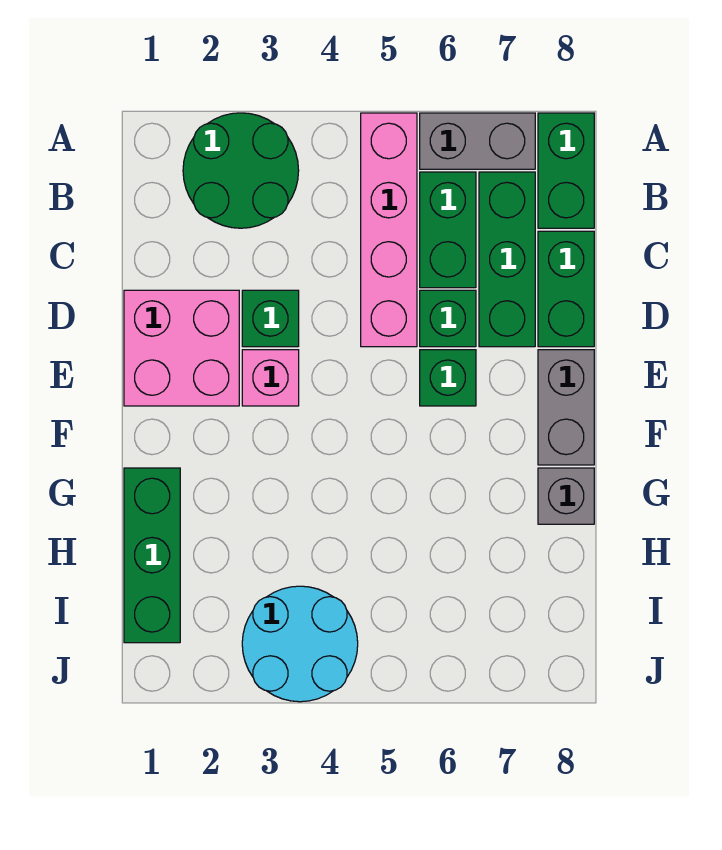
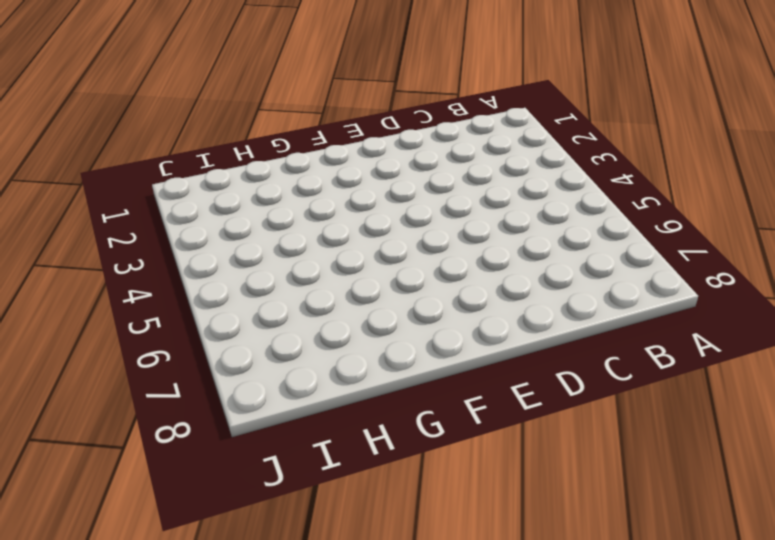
none -> green round brick A2:B3 level 1
none -> pink brick A5:D5 level 1
none -> grey brick A6:A7 level 1

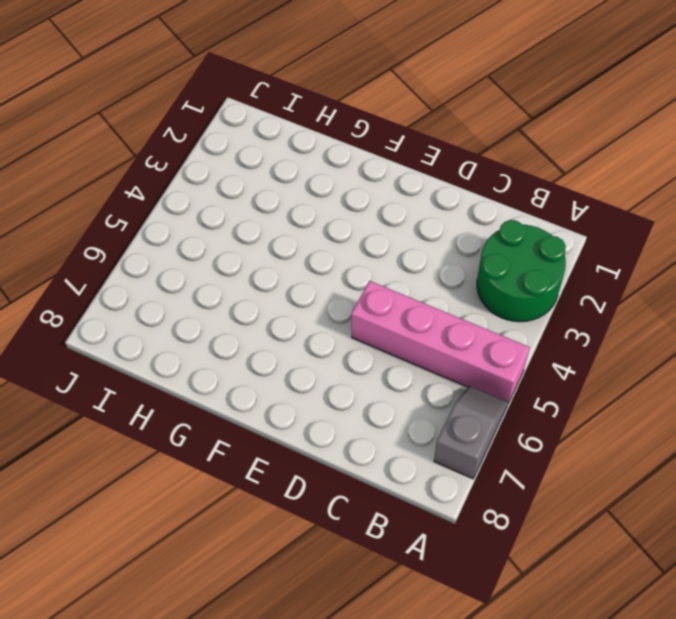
grey slope A6:A7 level 1 top 7 -> grey brick A6:A7 level 1
none -> green brick A8:B8 level 1
none -> green brick B6:C6 level 1
none -> green brick B7:D7 level 1

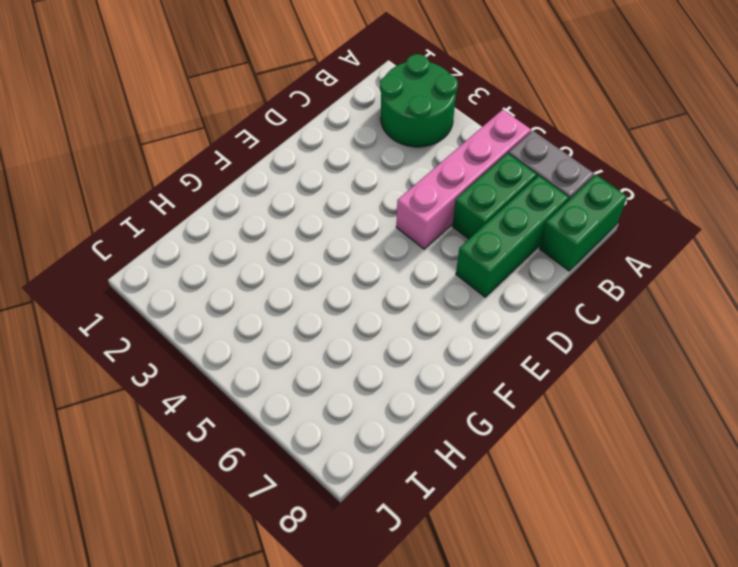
none -> green brick C8:D8 level 1
none -> pink brick D1:E2 level 1
none -> green brick D3 level 1

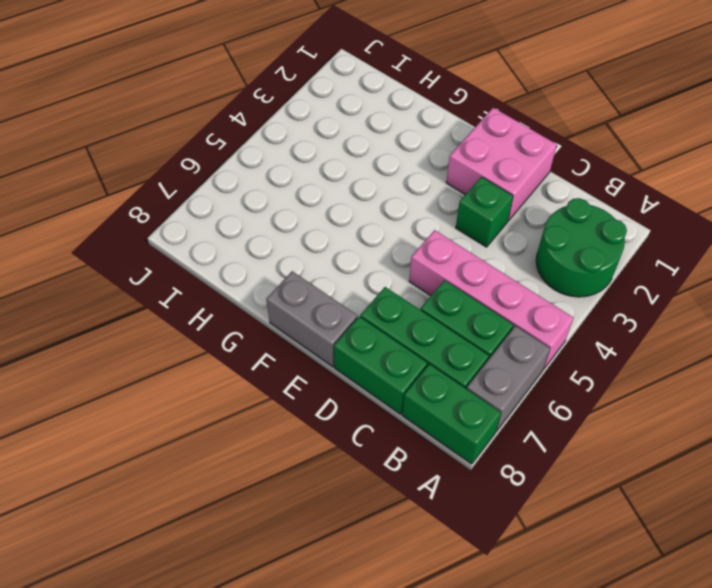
none -> green brick D6 level 1
none -> pink brick E3 level 1
none -> green brick E6 level 1

